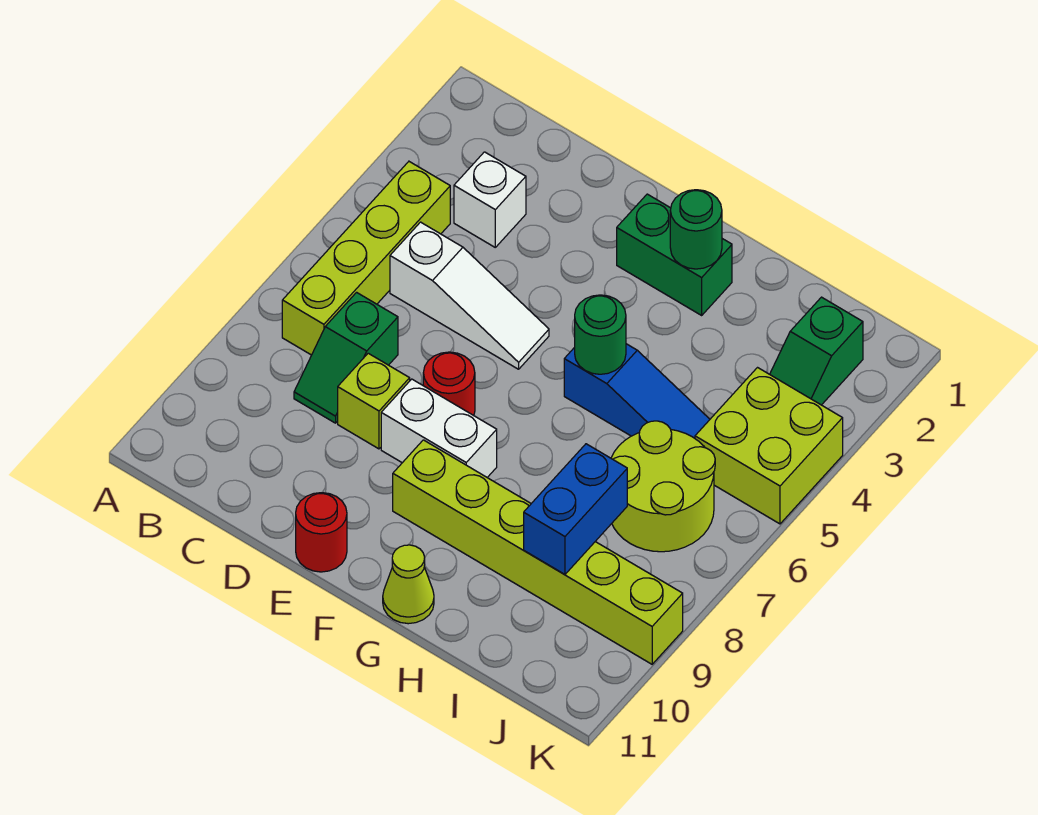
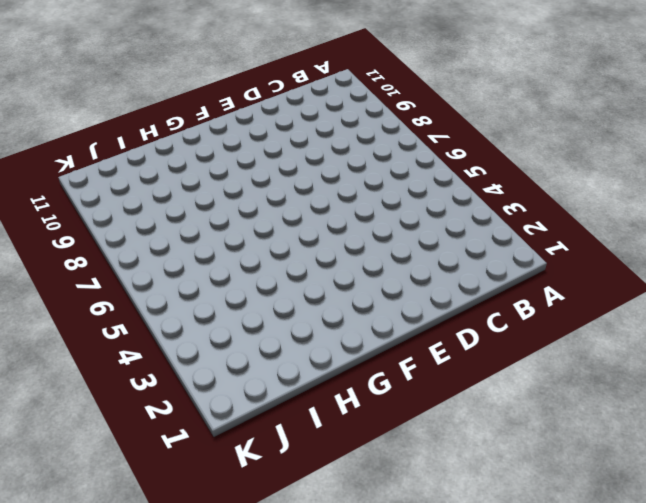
none -> lime brick B4:B7 level 1
none -> white brick C3 level 1
none -> white slope C5:E5 level 1 top C

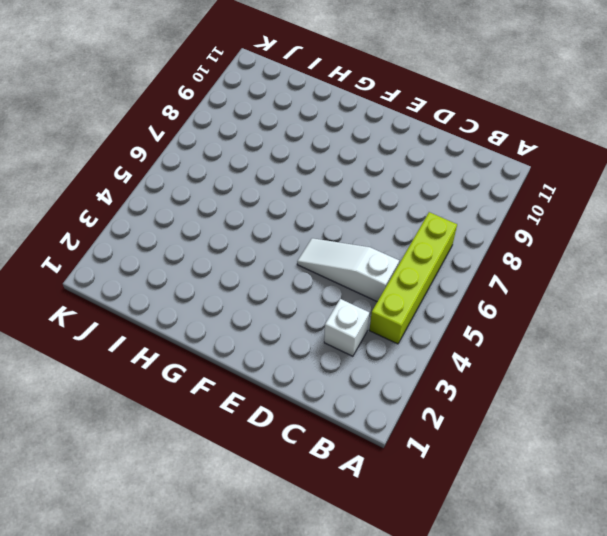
none -> green slope C7:C8 level 1 top 7
none -> lime brick D8 level 1
none -> red round brick E7 level 1

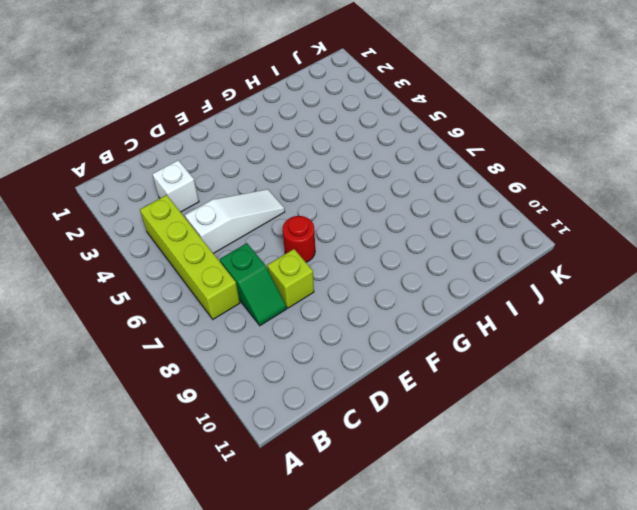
none -> white brick E8:F8 level 1
none -> red round brick E11 level 1
none -> green brick F2:G2 level 1

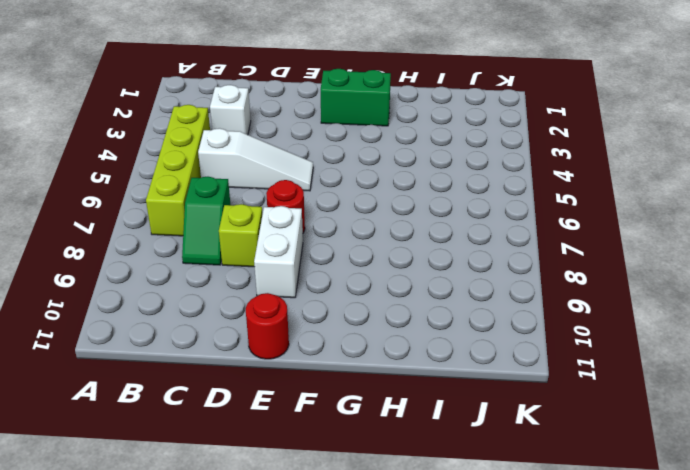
white brick E8:E9 level 1 -> white brick E8:F8 level 1
none -> lime brick F9:K9 level 1
none -> blue slope G5:I5 level 1 top G
none -> lime cone G11 level 1

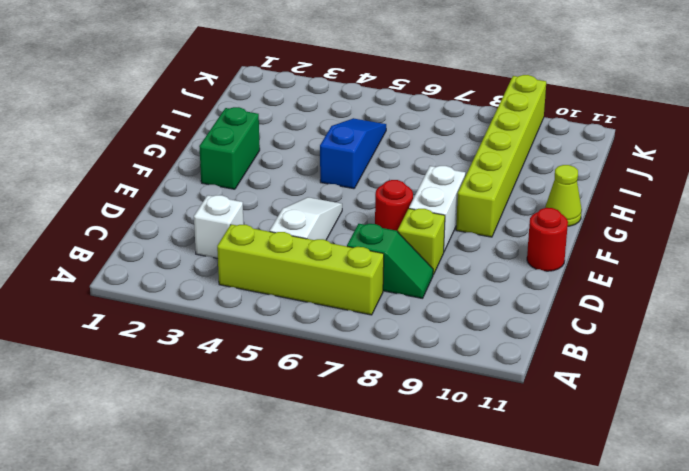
none -> lime round brick I6:J7 level 1
none -> green slope J2:J3 level 1 top 2
none -> lime brick J4:K5 level 1

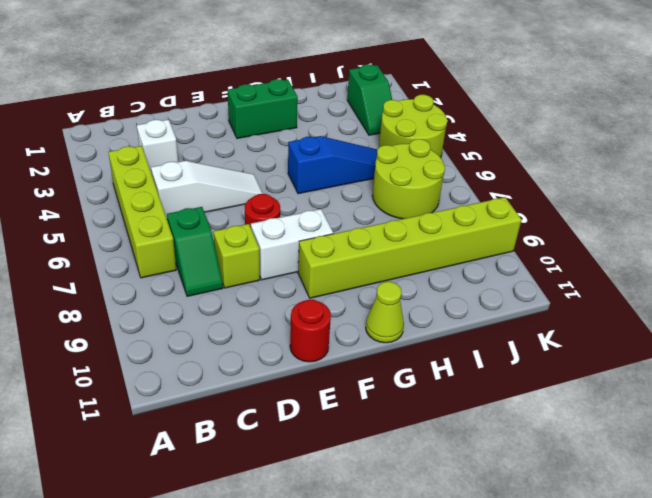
lime round brick J4:K5 level 1 -> lime brick J4:K5 level 1
none -> green round brick G2 level 2
none -> green round brick G5 level 2
none -> blue brick I8:I9 level 2

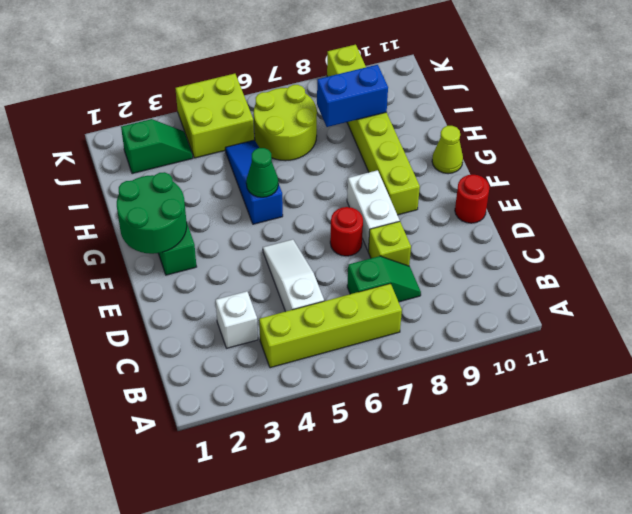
green round brick F1:G2 level 2 -> green round brick G2 level 2
green cone G5 level 2 -> green round brick G5 level 2

